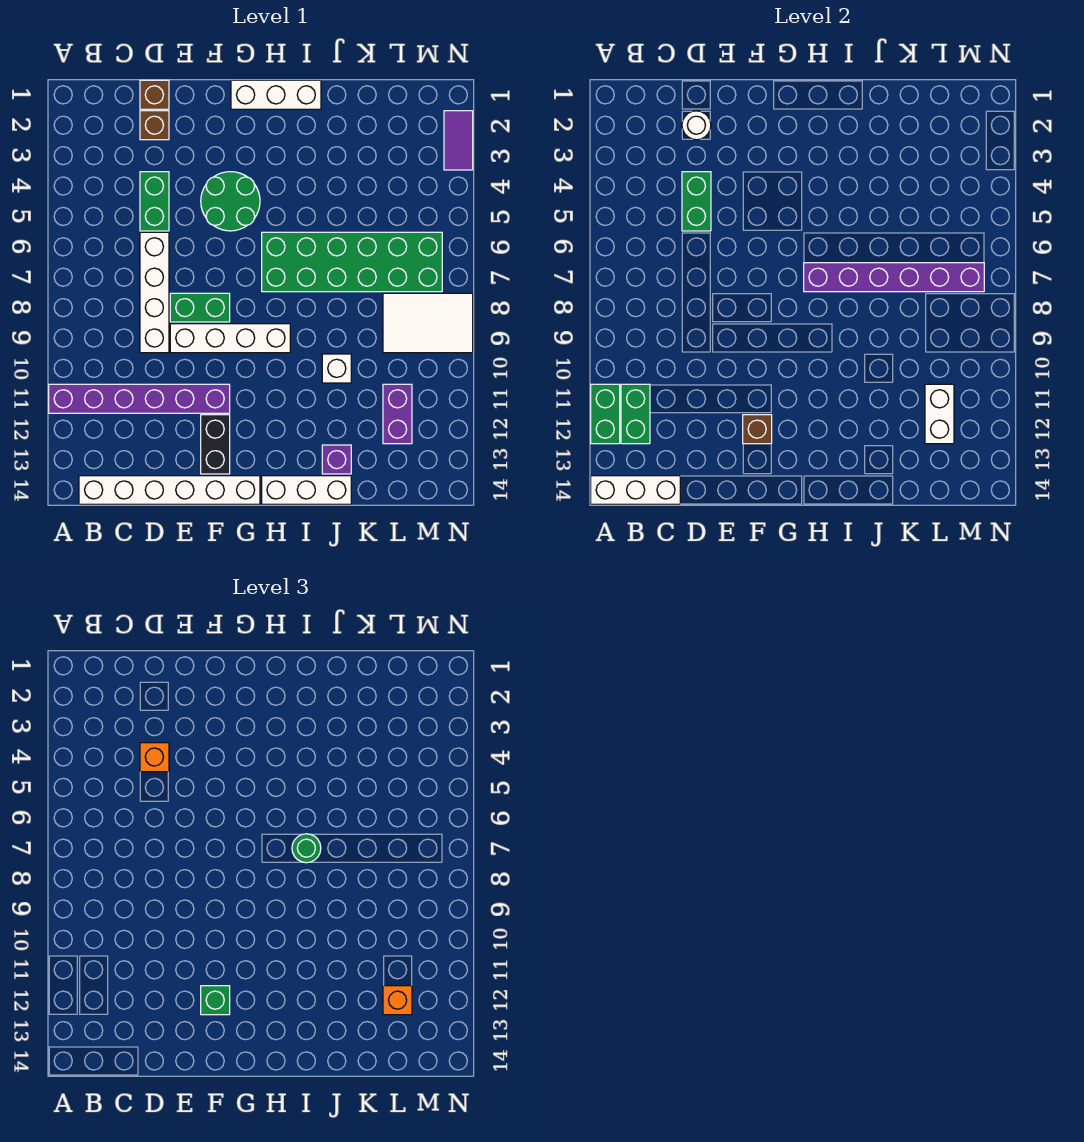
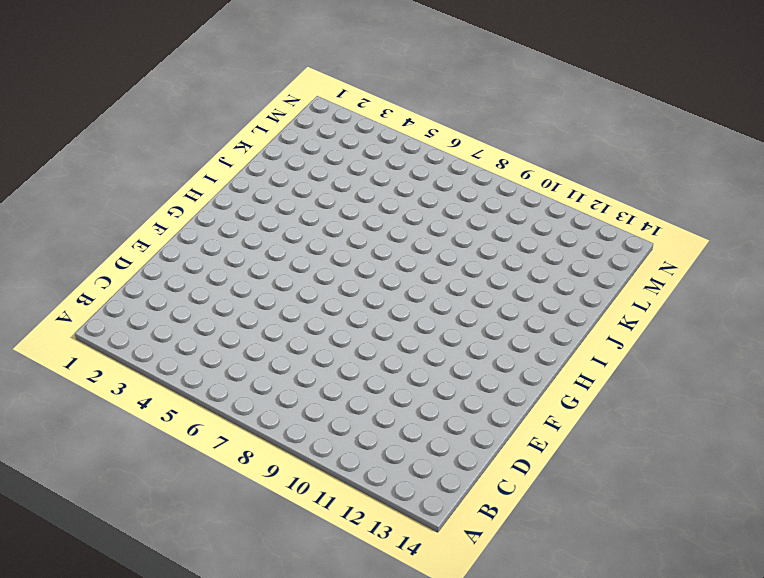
none -> purple brick A11:F11 level 1
none -> white brick B14:G14 level 1
none -> brown brick D1 level 1
none -> brown brick D2 level 1

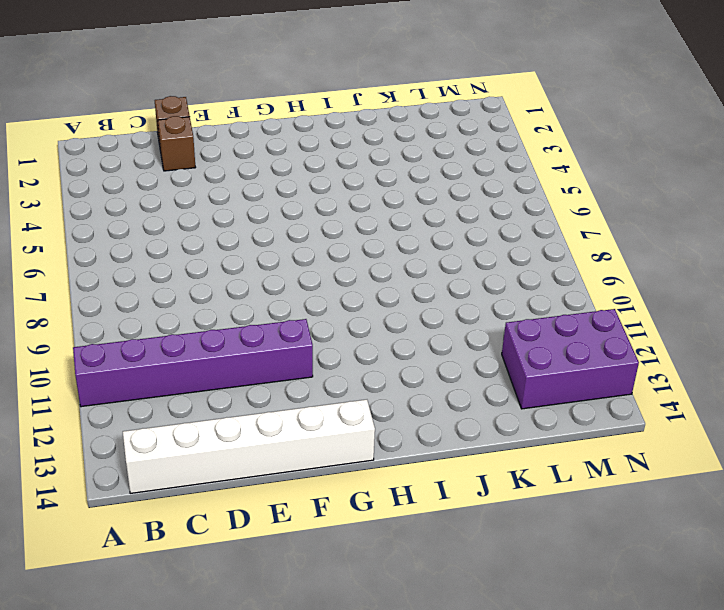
purple brick L12:N13 level 1 -> purple brick L11:L12 level 1
none -> green brick D4:D5 level 1
none -> white brick D6:D9 level 1
none -> green brick E8:F8 level 1
none -> white brick E9:H9 level 1

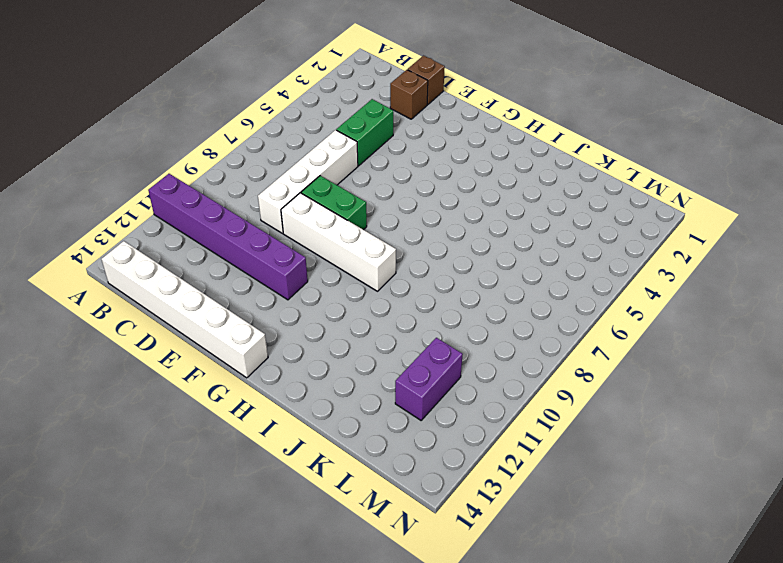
none -> green round brick F4:G5 level 1
none -> black brick F12:F13 level 1
none -> white brick G1:I1 level 1
none -> green brick H6:M7 level 1

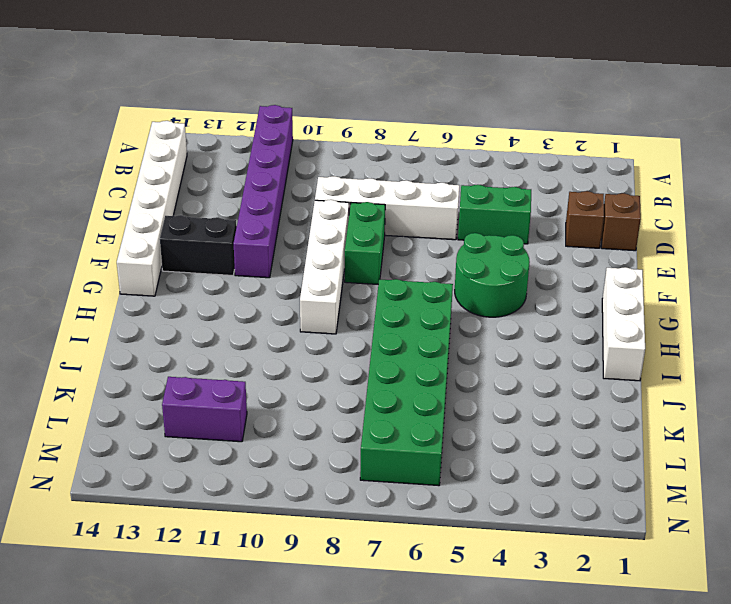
none -> white brick H14:J14 level 1
none -> white brick J10 level 1
none -> purple brick J13 level 1
none -> white tile L8:N9 level 1

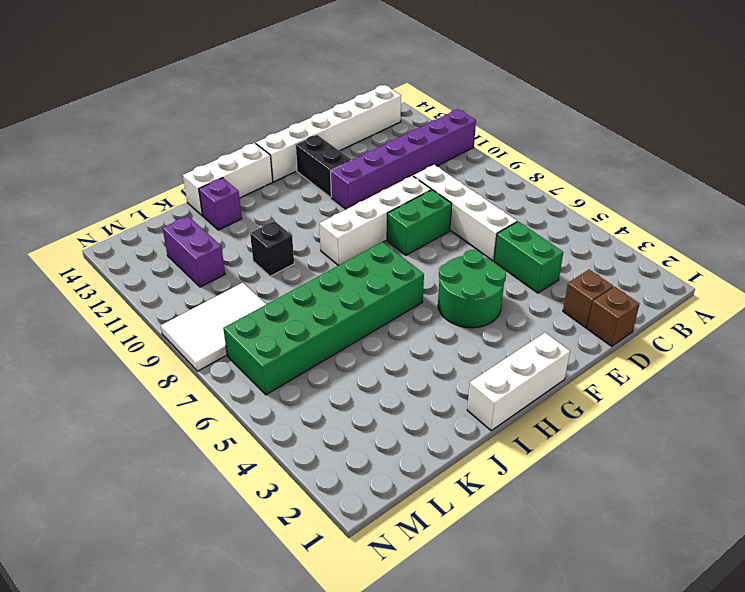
black brick J10 level 1 -> white brick J10 level 1
none -> purple tile N2:N3 level 1
none -> green brick A11:A12 level 2
none -> white brick A14:C14 level 2
none -> green brick B11:B12 level 2

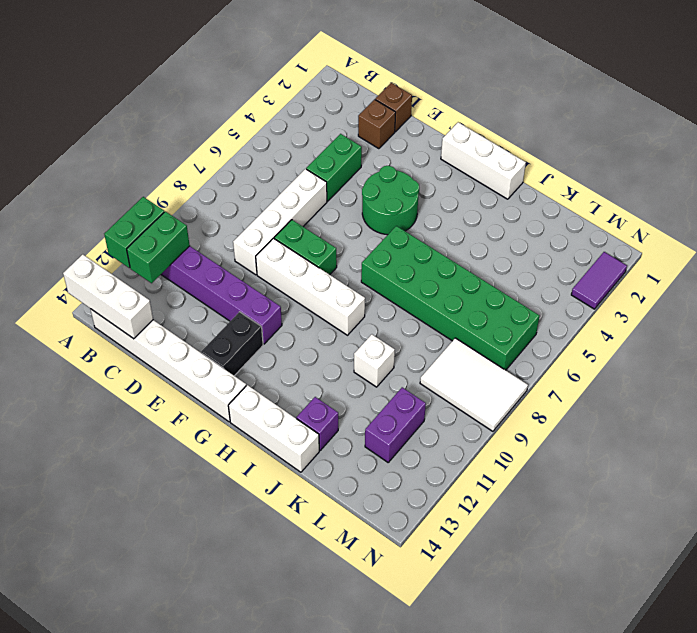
none -> white round brick D2 level 2
none -> green brick D4:D5 level 2
none -> brown brick F12 level 2
none -> purple brick H7:M7 level 2

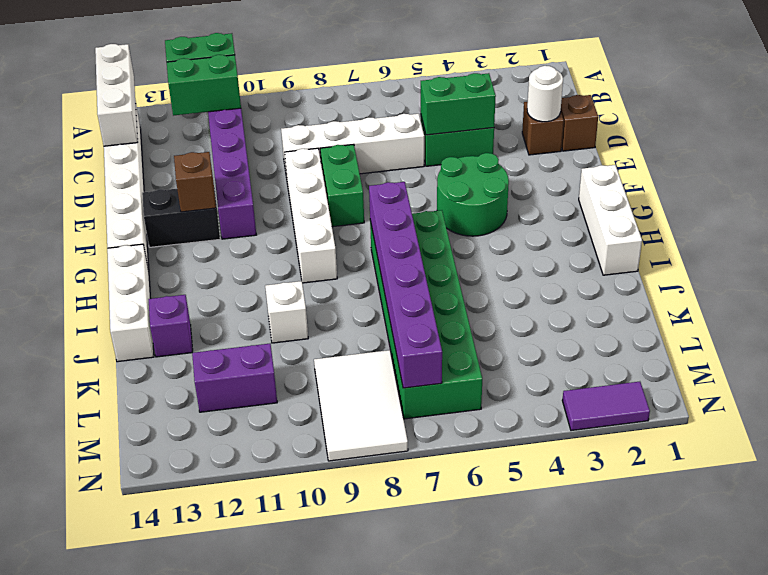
none -> white brick L11:L12 level 2
none -> orange brick D4 level 3
none -> green brick F12 level 3
none -> green round brick I7 level 3

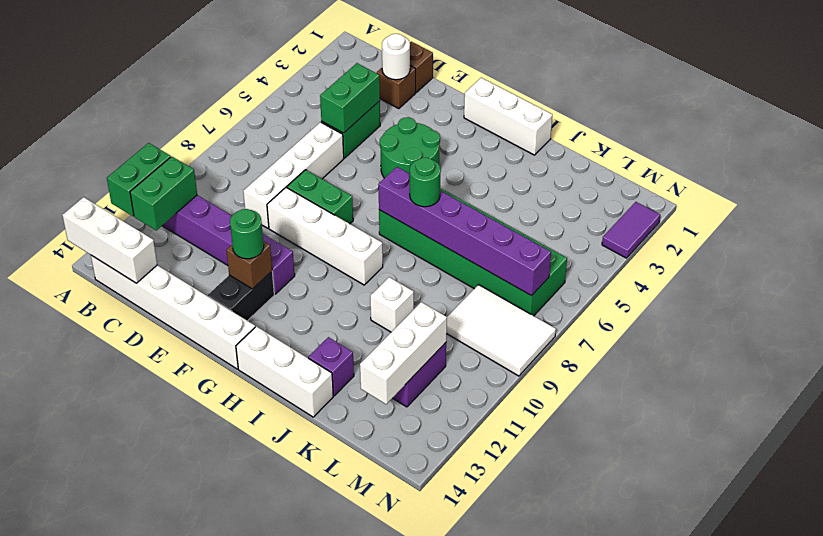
green round brick F12 level 3 -> green brick F12 level 3
white brick L11:L13 level 2 -> white brick L11:L12 level 2
none -> orange brick D4 level 3
none -> orange brick L12 level 3

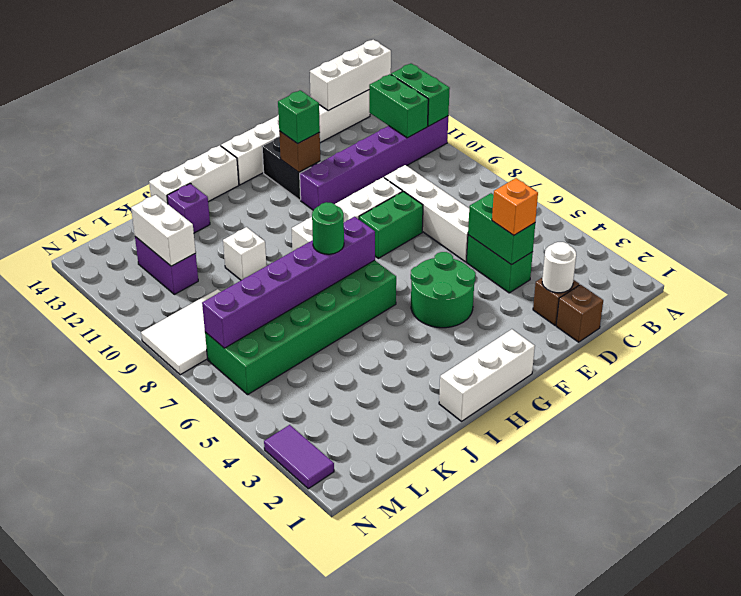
none -> orange brick L12 level 3

